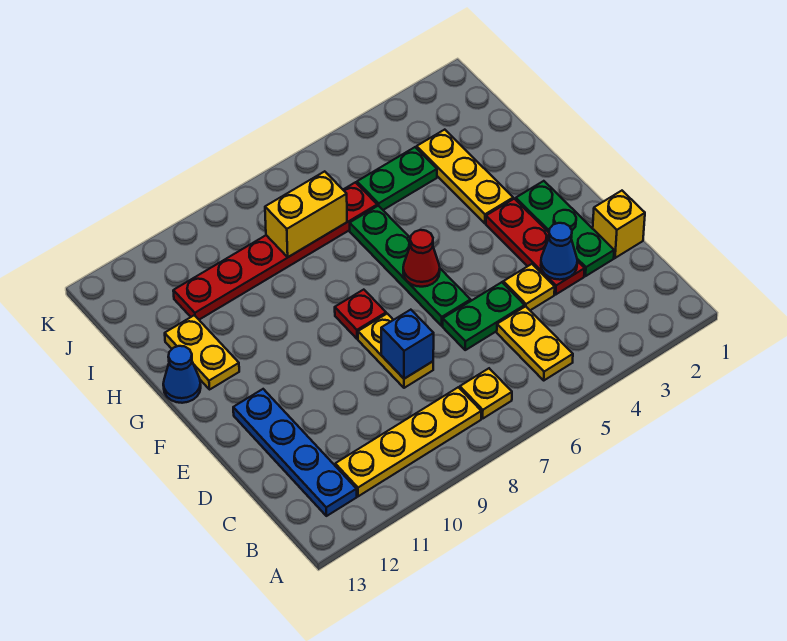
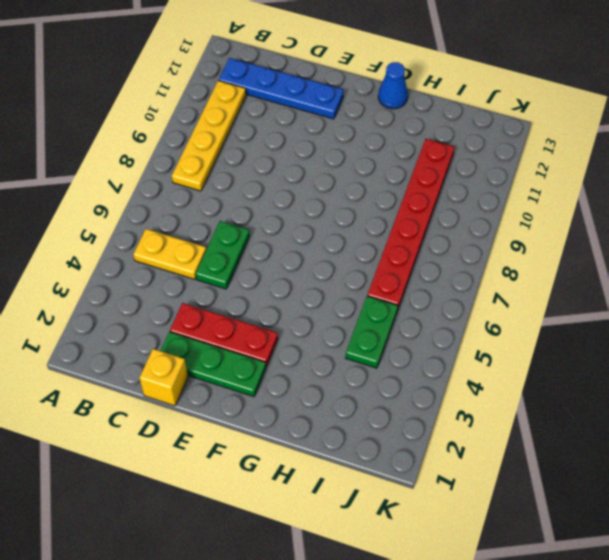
none -> yellow plate B7 level 1
none -> yellow plate D4 level 1
none -> yellow plate D8:E8 level 1

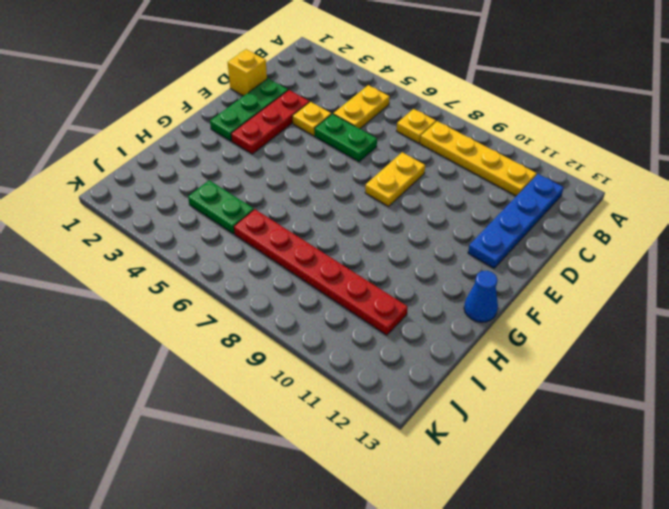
none -> green plate E6:H6 level 1
none -> red plate F8 level 1
none -> yellow plate G3:I3 level 1

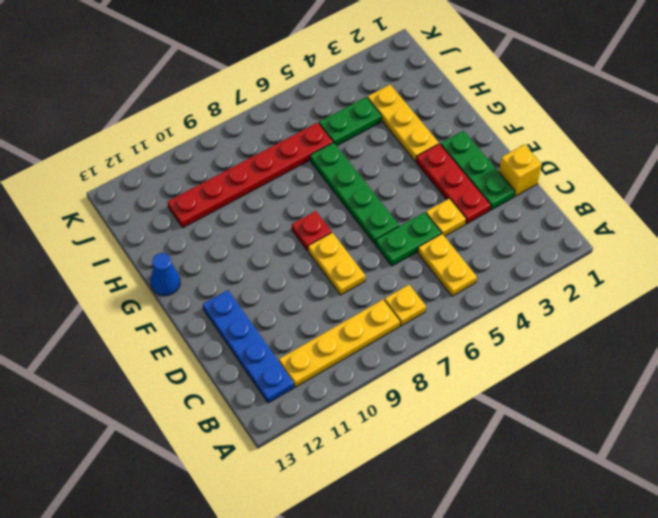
none -> yellow plate G12:H12 level 1
none -> blue cone D3 level 2
none -> blue brick D8 level 2

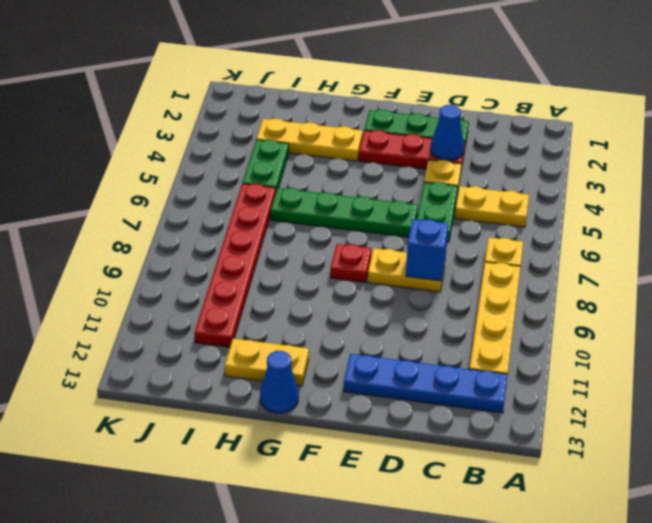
none -> yellow brick D1 level 1
none -> red cone F6 level 2
none -> yellow brick I7:I8 level 2

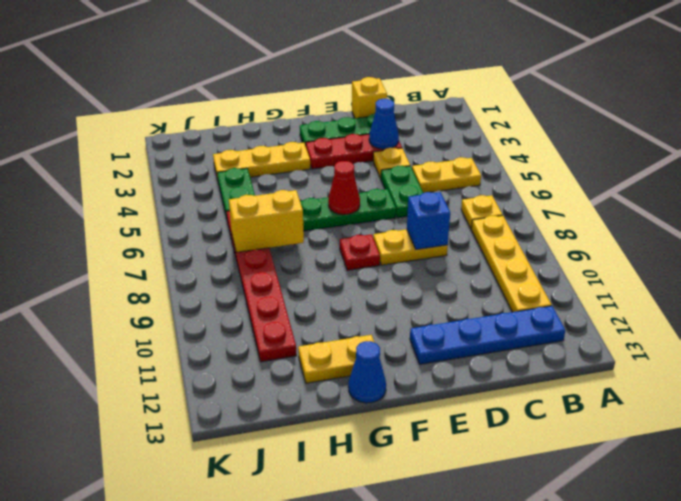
yellow brick H7:I7 level 2 -> yellow brick I7:I8 level 2

